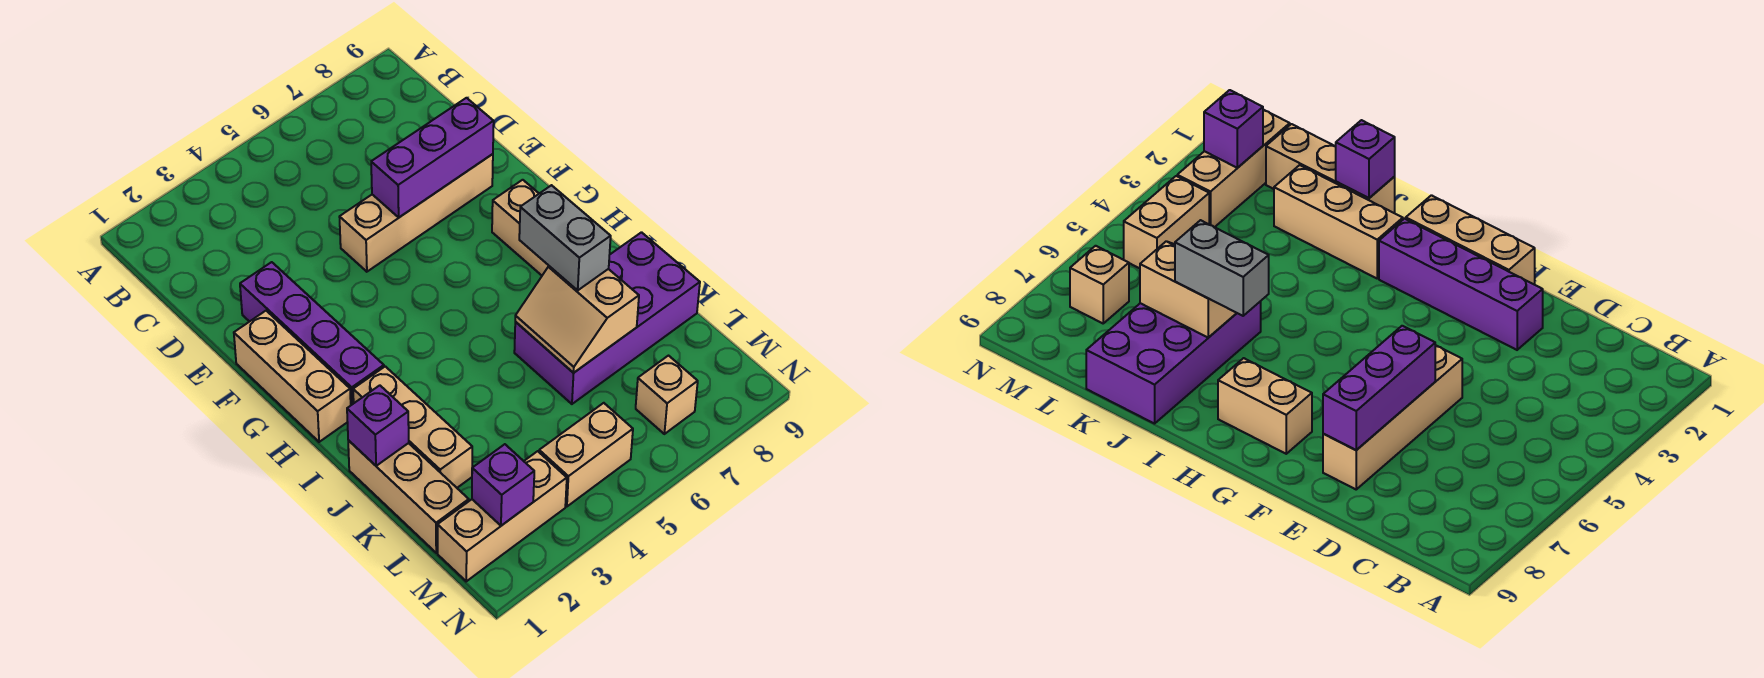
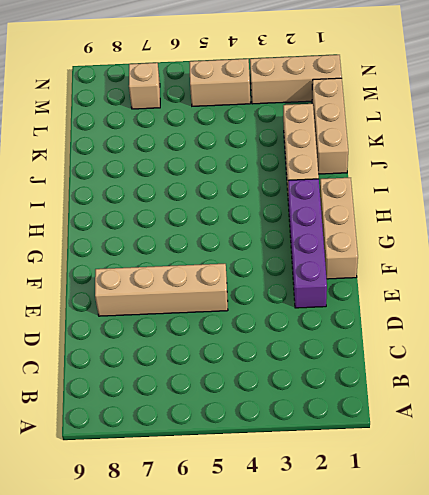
none -> tan brick G8:H8 level 1
none -> purple brick J6:K9 level 1
none -> purple brick E6:E8 level 2

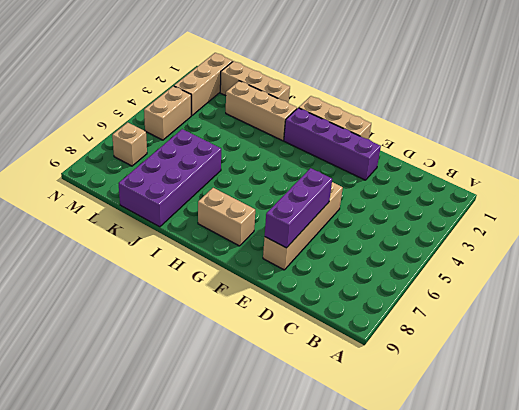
none -> purple brick J1 level 2
none -> tan slope J6:K7 level 2 top 7
none -> purple brick M2 level 2

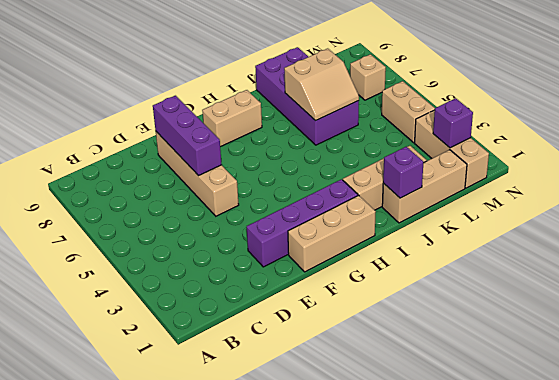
none -> grey brick I7:J7 level 3

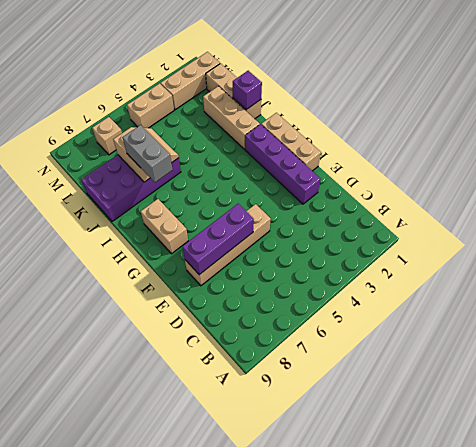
none -> purple brick M2 level 2

